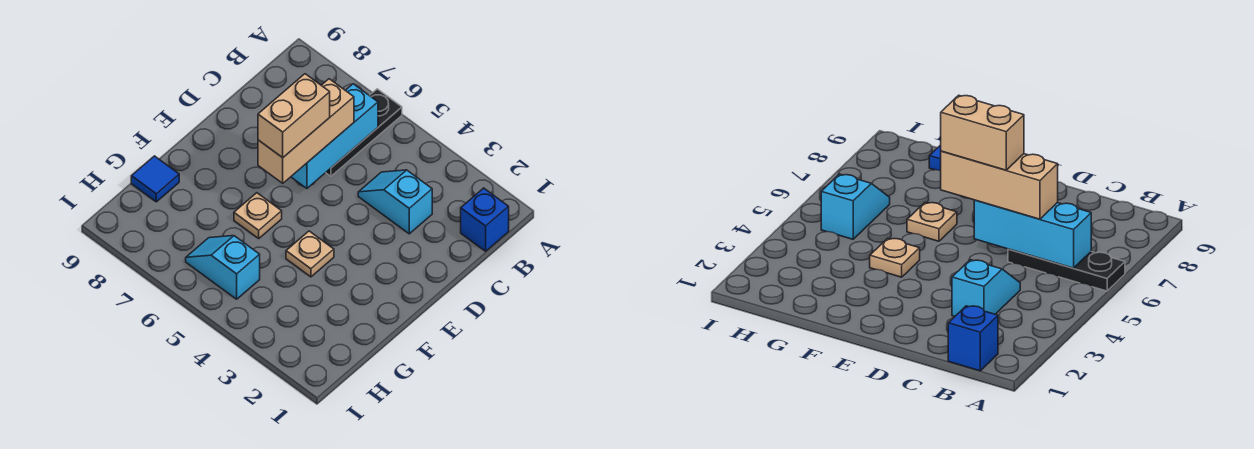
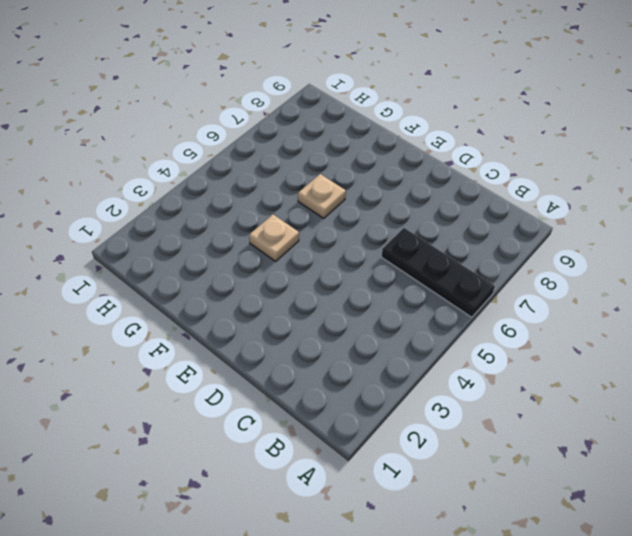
none -> blue brick B1 level 1
none -> cyan slope C3:C4 level 1 top 3

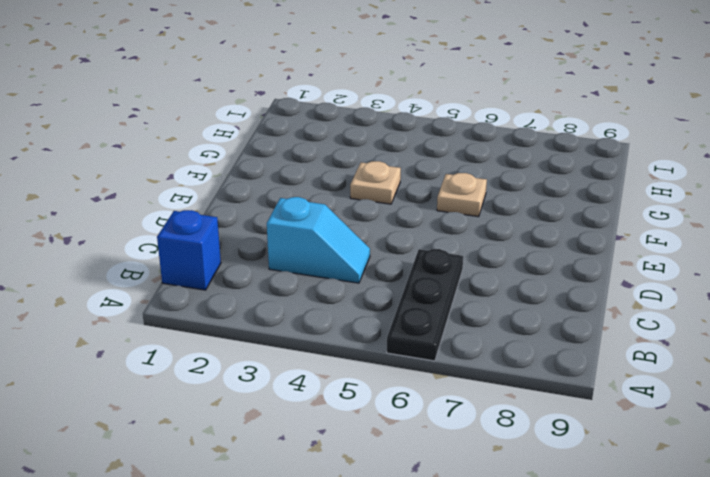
none -> blue tile G9 level 1
none -> cyan slope H5:H6 level 1 top 5

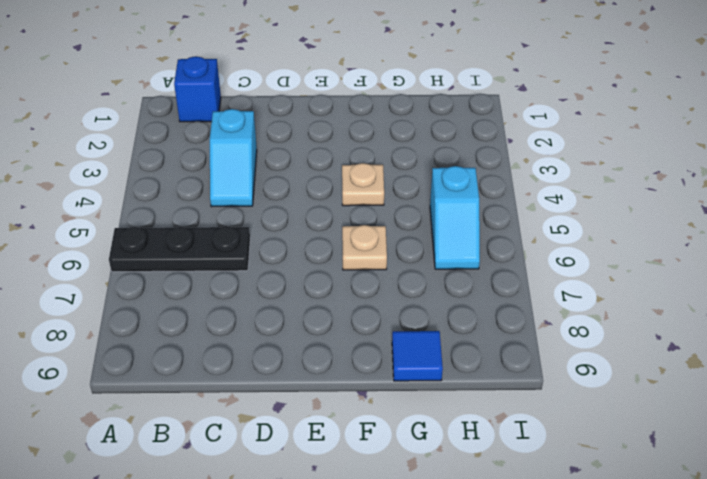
none -> cyan brick B6:D6 level 2
none -> tan brick C6:E6 level 3

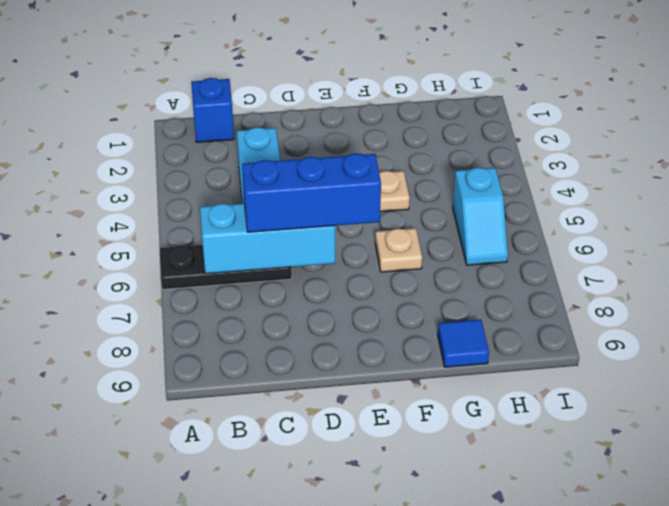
blue brick C6:E6 level 3 -> tan brick C6:E6 level 3
none -> tan brick D6:E6 level 4

